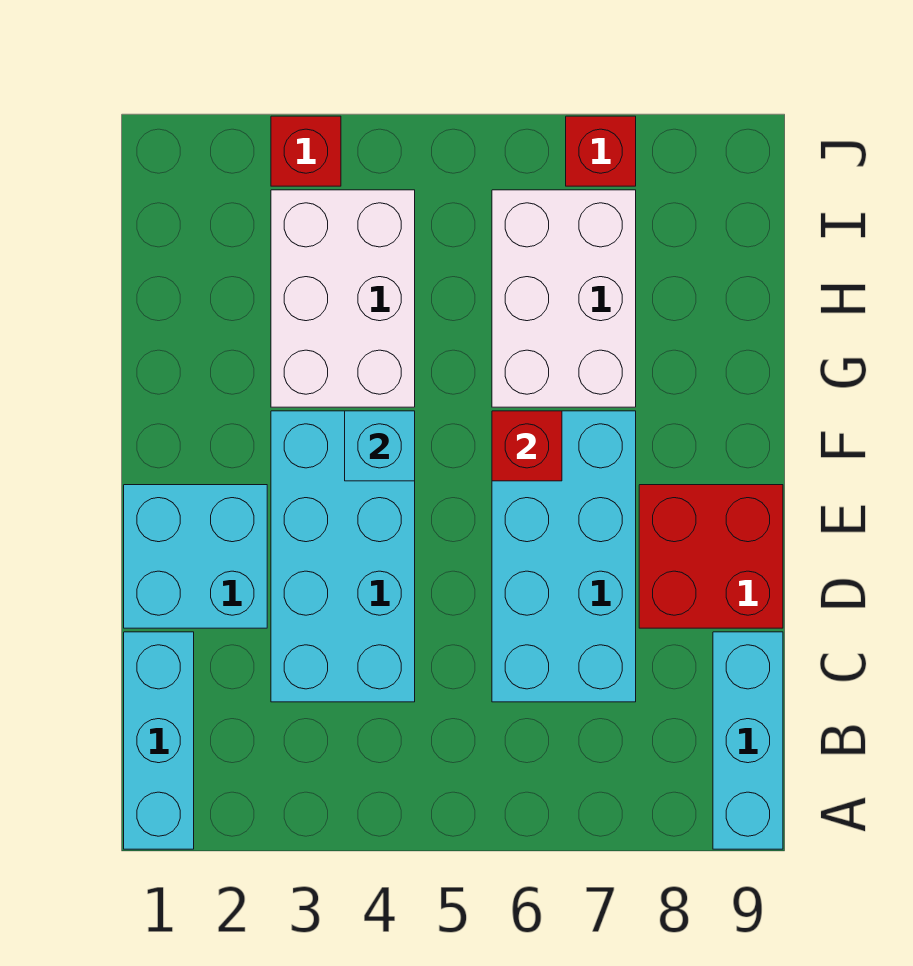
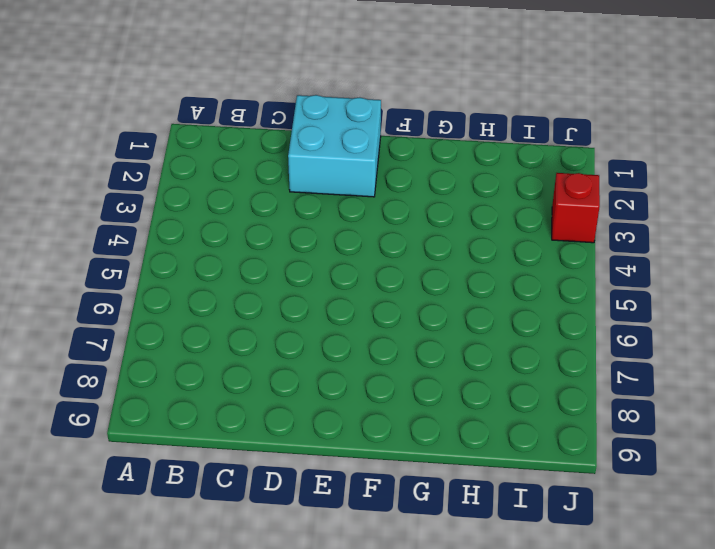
none -> cyan brick A1:C1 level 1
none -> cyan brick A9:C9 level 1
none -> cyan brick C3:F4 level 1

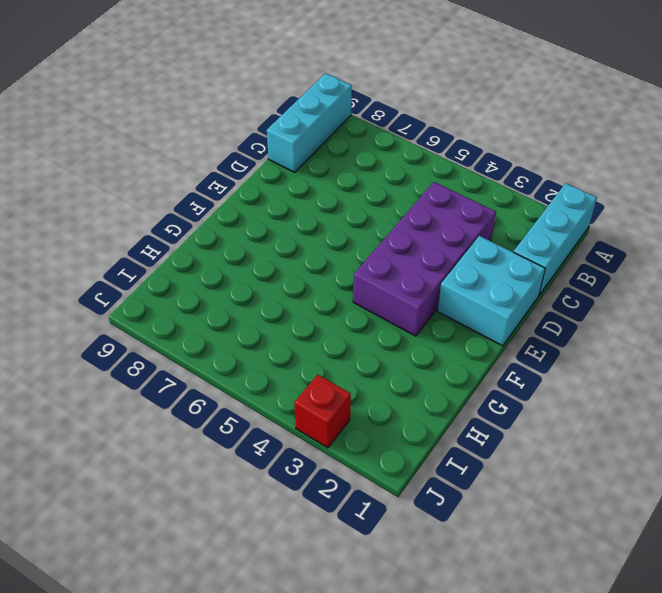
purple brick C3:F4 level 1 -> cyan brick C3:F4 level 1
none -> cyan brick C6:F7 level 1
none -> red brick D8:E9 level 1
none -> white brick G3:I4 level 1

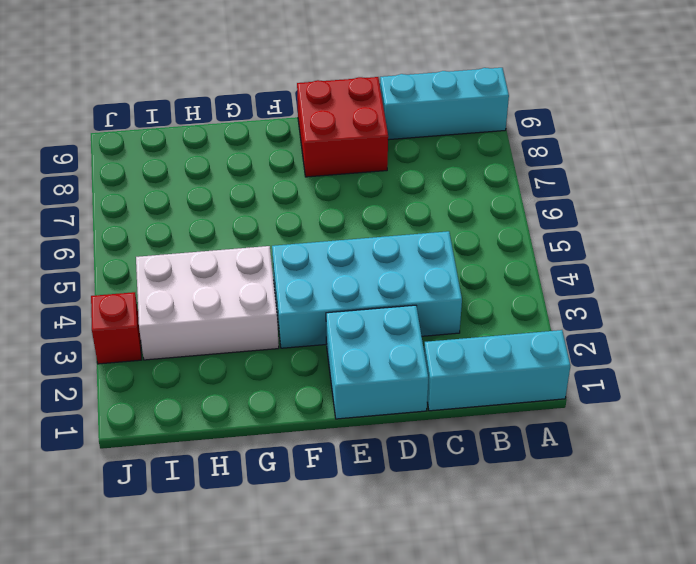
none -> cyan brick C6:F7 level 1
none -> white brick G6:I7 level 1
none -> red brick J7 level 1

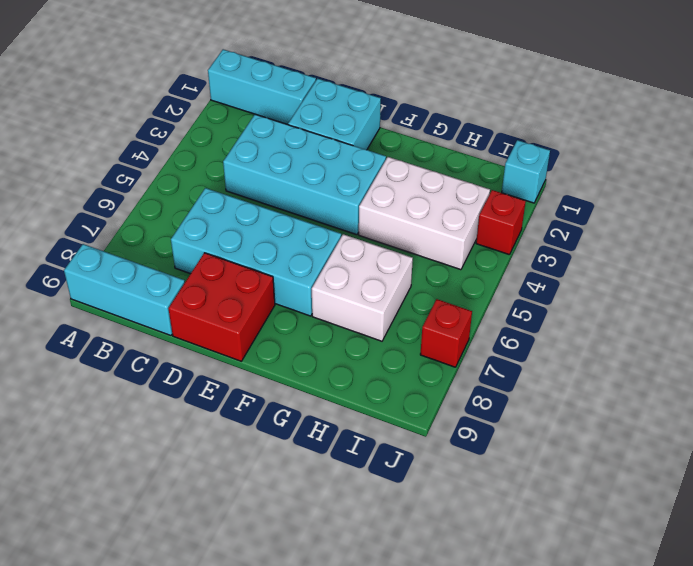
white brick G6:H7 level 1 -> white brick G6:I7 level 1
cyan brick J1 level 1 -> cyan brick F4 level 2
none -> red brick F6 level 2

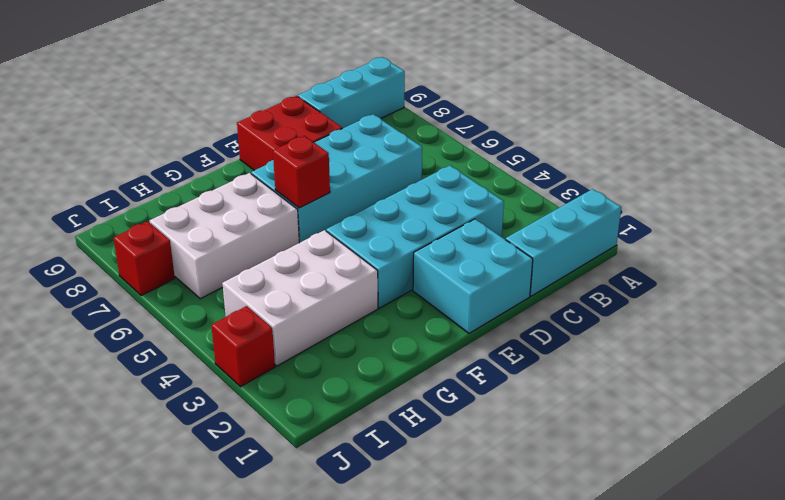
none -> cyan brick F4 level 2

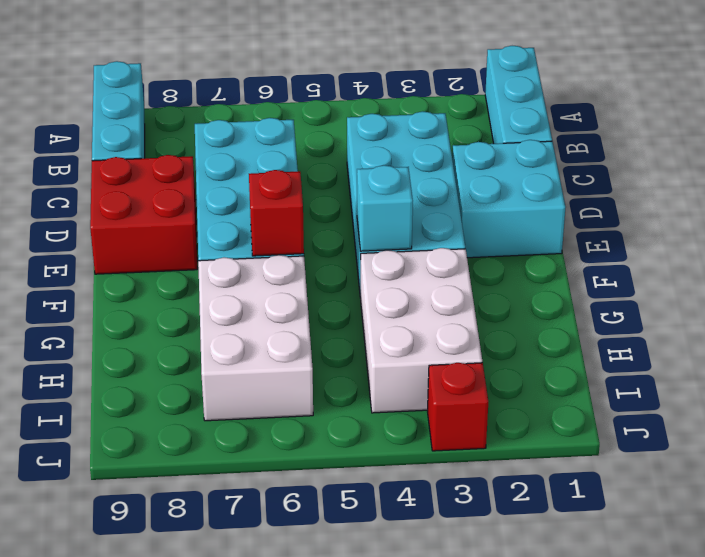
none -> red brick J7 level 1

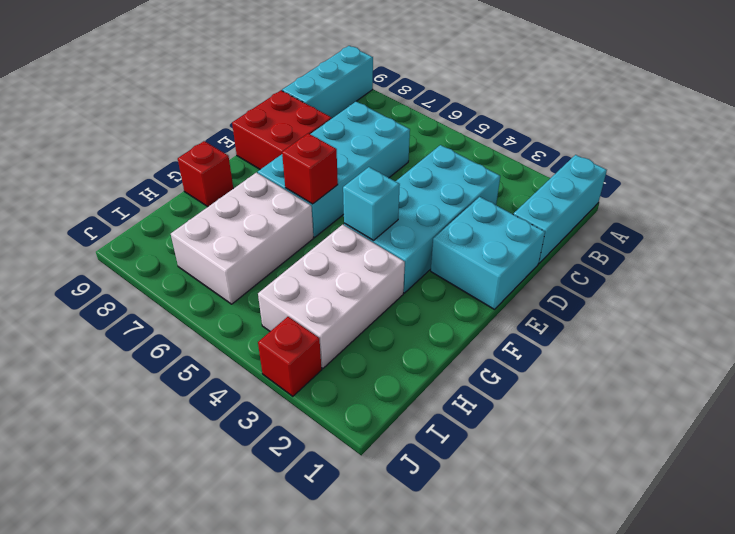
red brick G9 level 1 -> red brick J7 level 1

